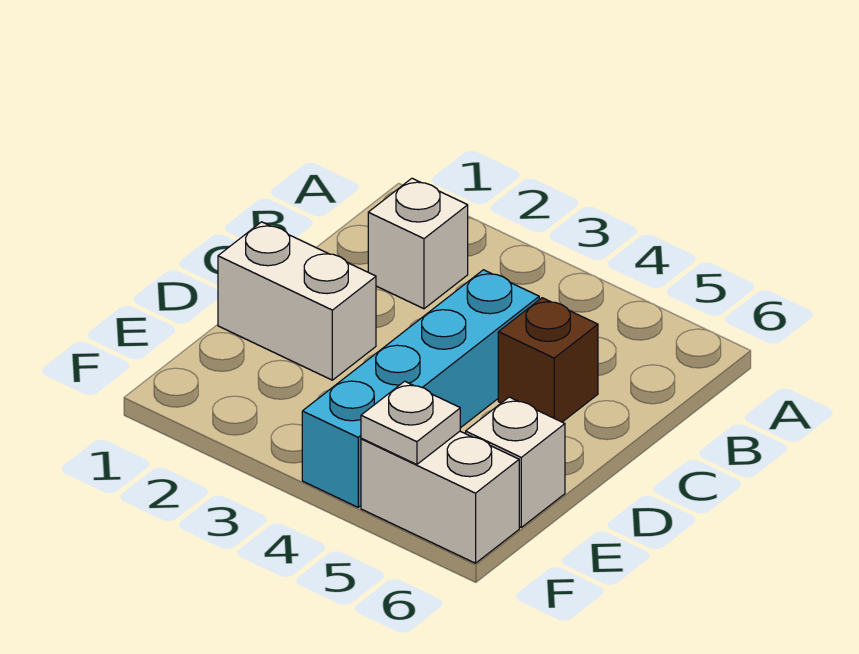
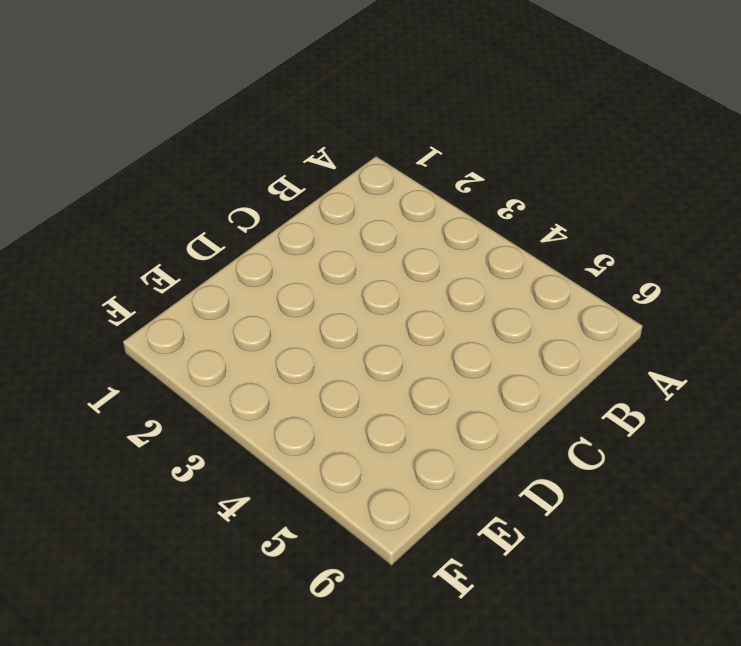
none -> white brick B2 level 1
none -> cyan brick C4:F4 level 1

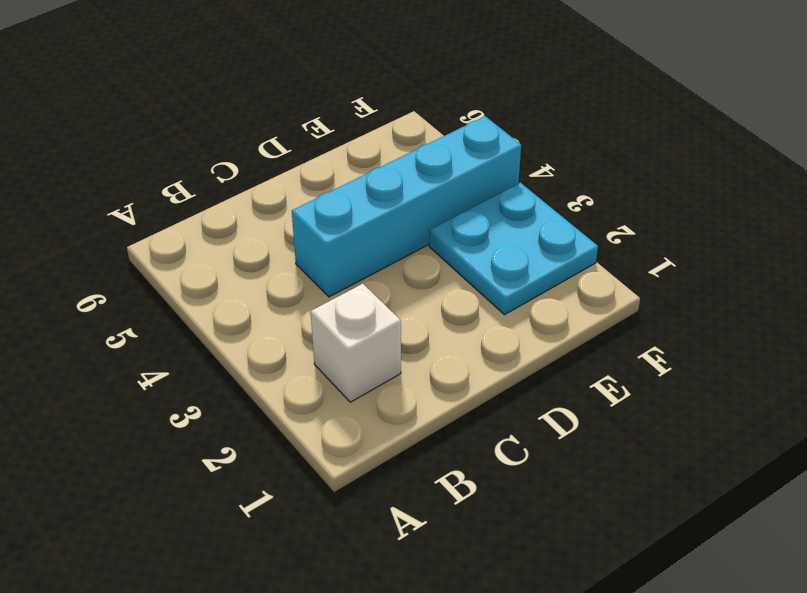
cyan plate E2:F3 level 1 -> none
none -> brown brick C5 level 1
none -> white brick D1:D2 level 1

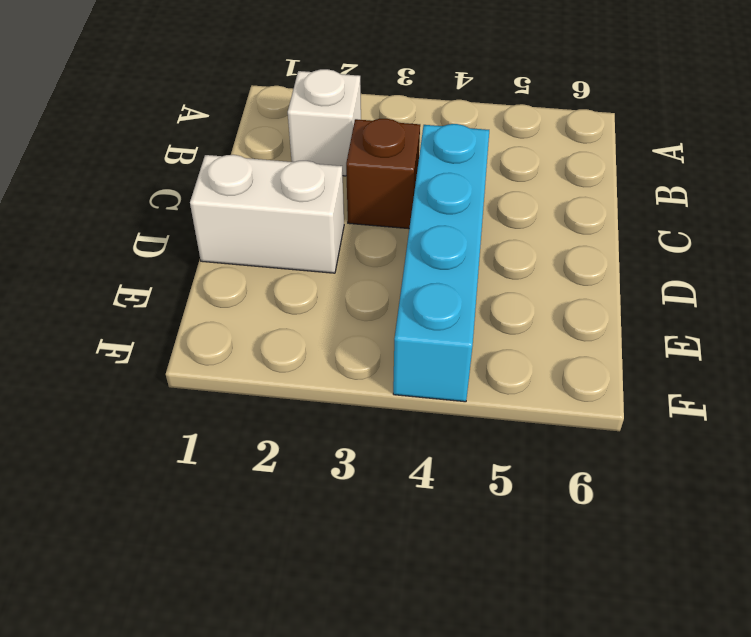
brown brick C3 level 1 -> brown brick C5 level 1
none -> white brick E6 level 1
none -> white brick F5:F6 level 1

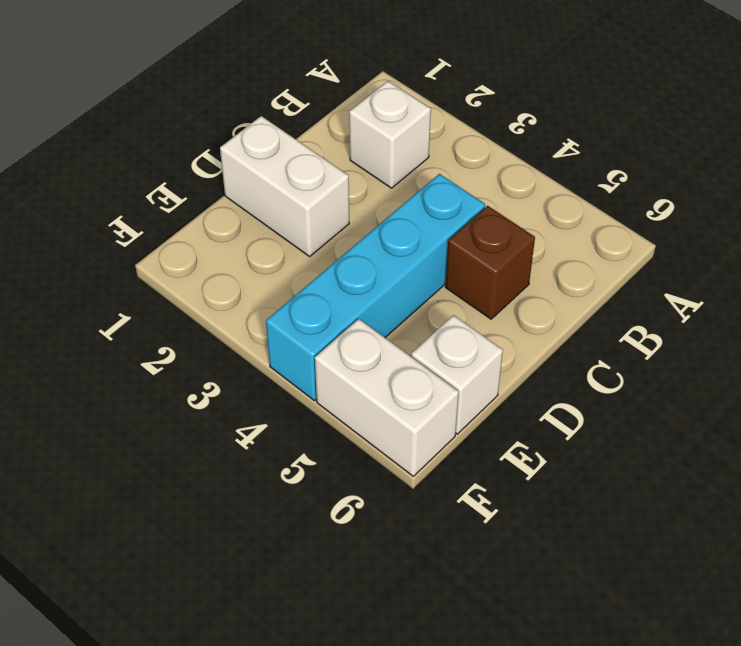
none -> white plate F5 level 2

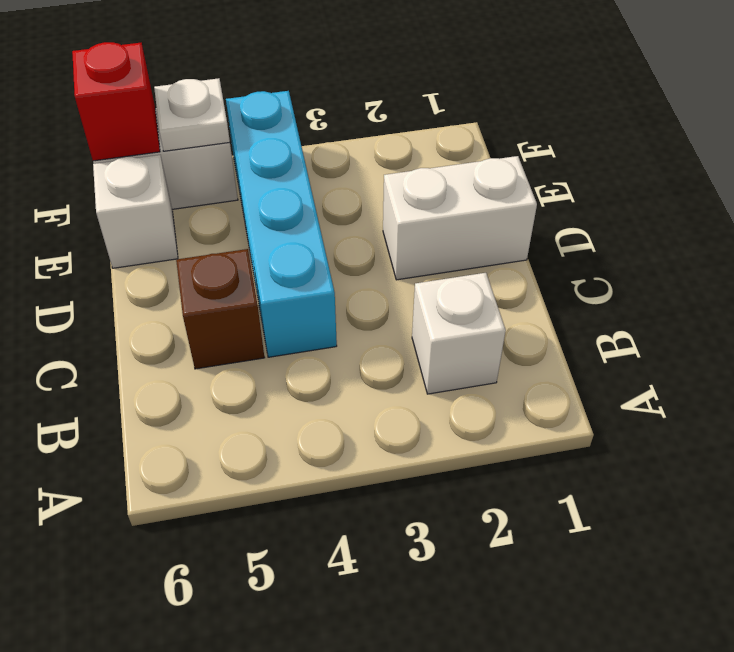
red brick F6 level 2 -> none

